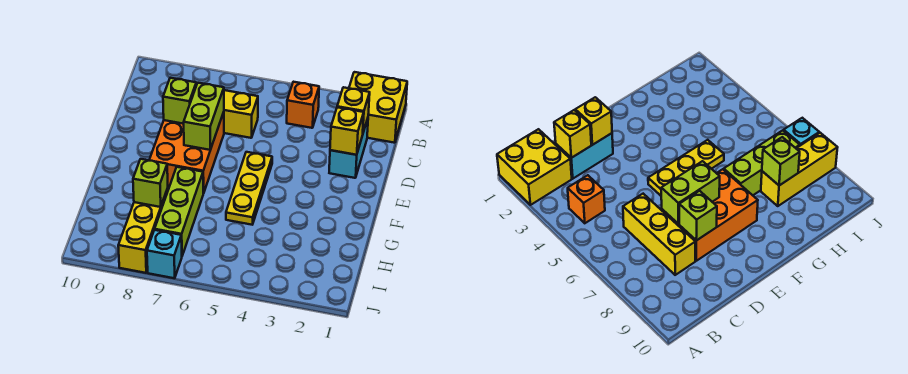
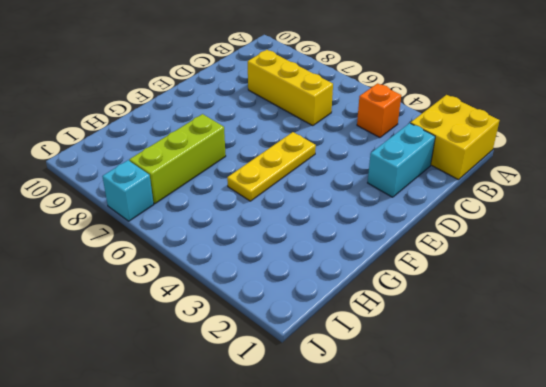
none -> orange brick D7:F8 level 1
none -> yellow brick H8:J8 level 1
none -> yellow brick C2 level 2

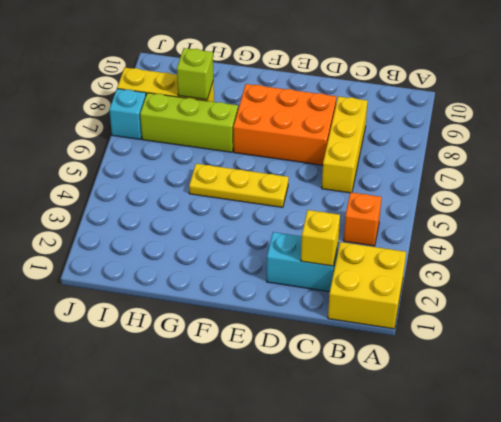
none -> yellow brick D2 level 2
none -> lime brick D7:E7 level 2
none -> lime brick D8 level 2

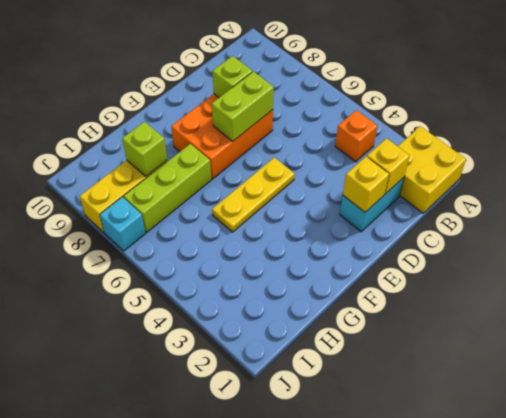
none -> yellow brick C6:C8 level 1

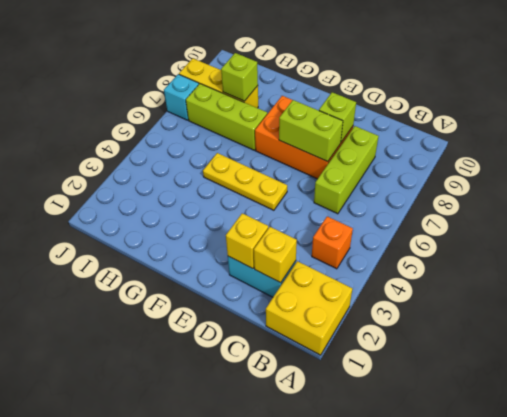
lime brick C6:C8 level 1 -> yellow brick C6:C8 level 1

